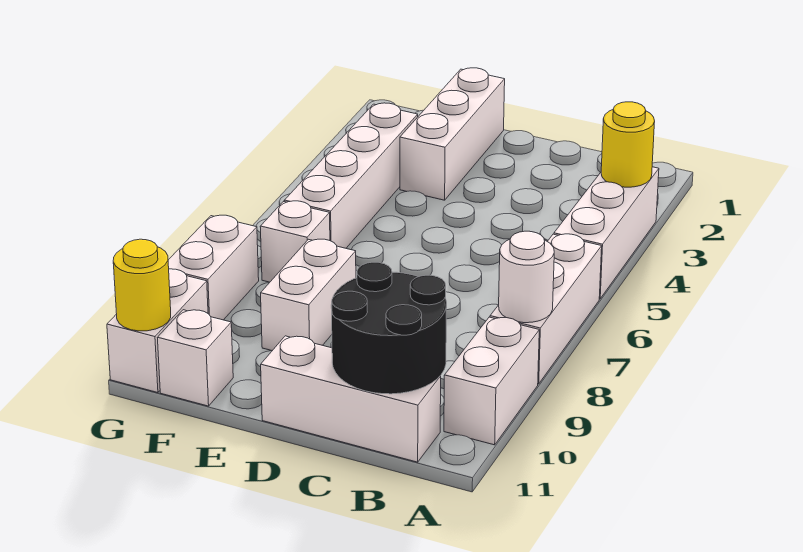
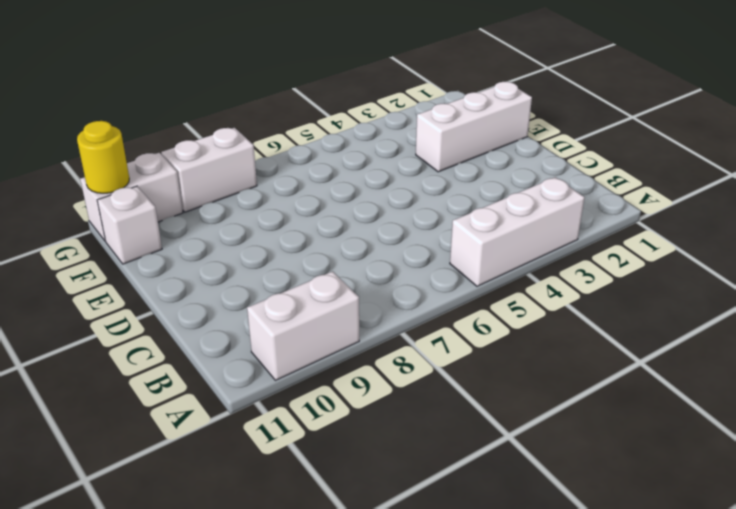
none -> white brick A6:A8 level 1
none -> white brick B11:D11 level 1
none -> white brick E8:E9 level 1

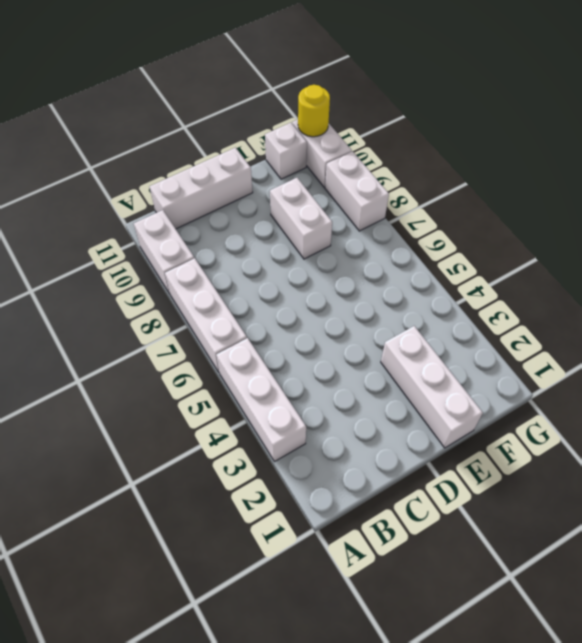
none -> white brick F3:F6 level 1
none -> white brick F7 level 1
none -> yellow round brick A3 level 2

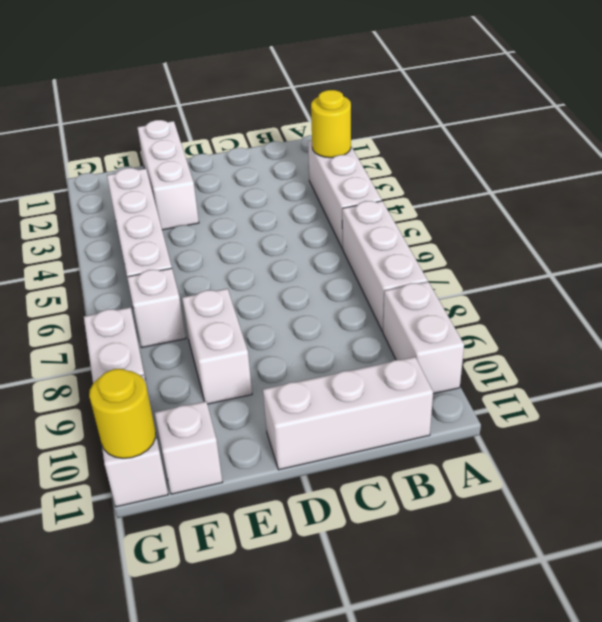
none -> white round brick A8 level 2
none -> black round brick B10:C11 level 2

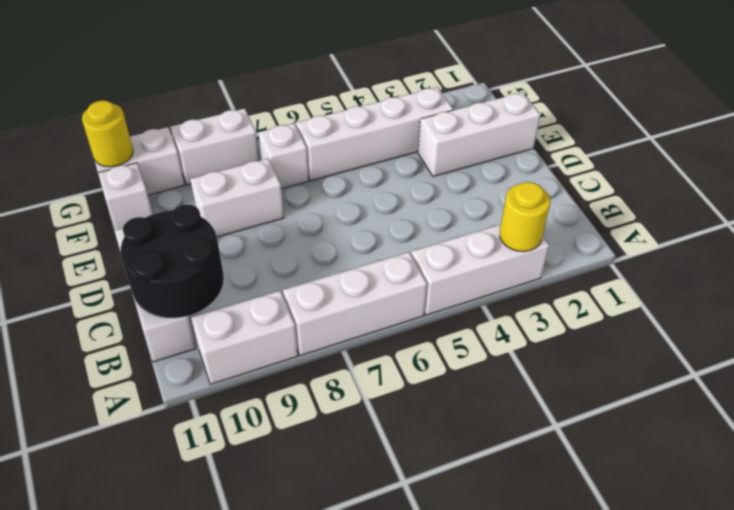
none -> white round brick A8 level 2

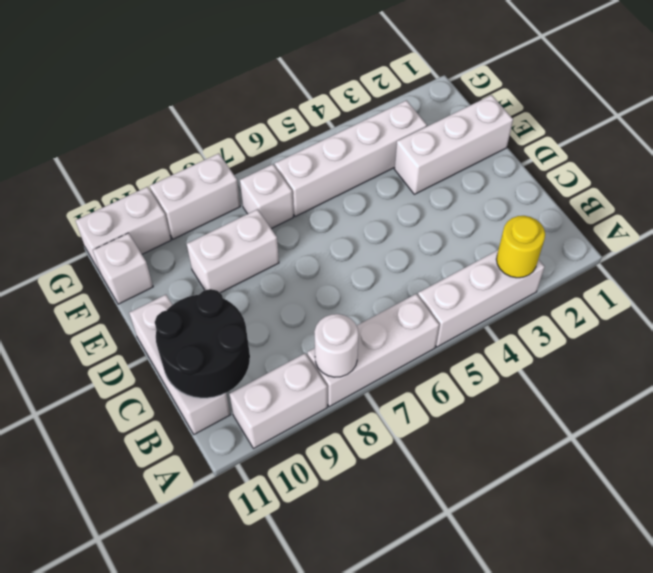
none -> yellow round brick G11 level 2

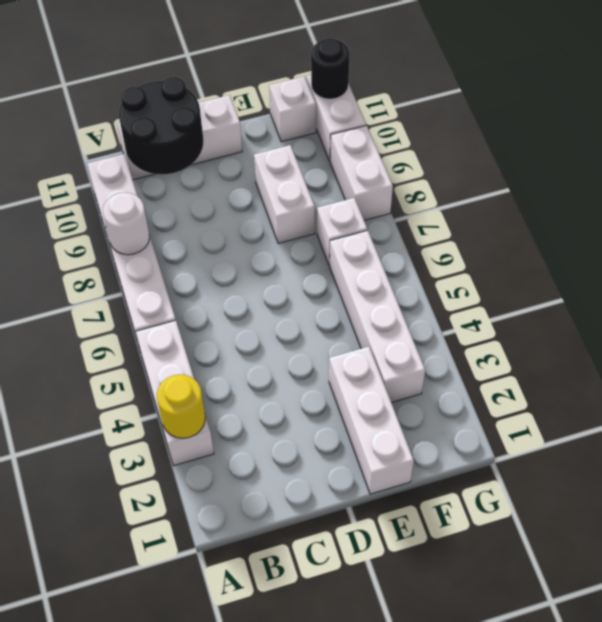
black round brick G11 level 2 -> yellow round brick G11 level 2

